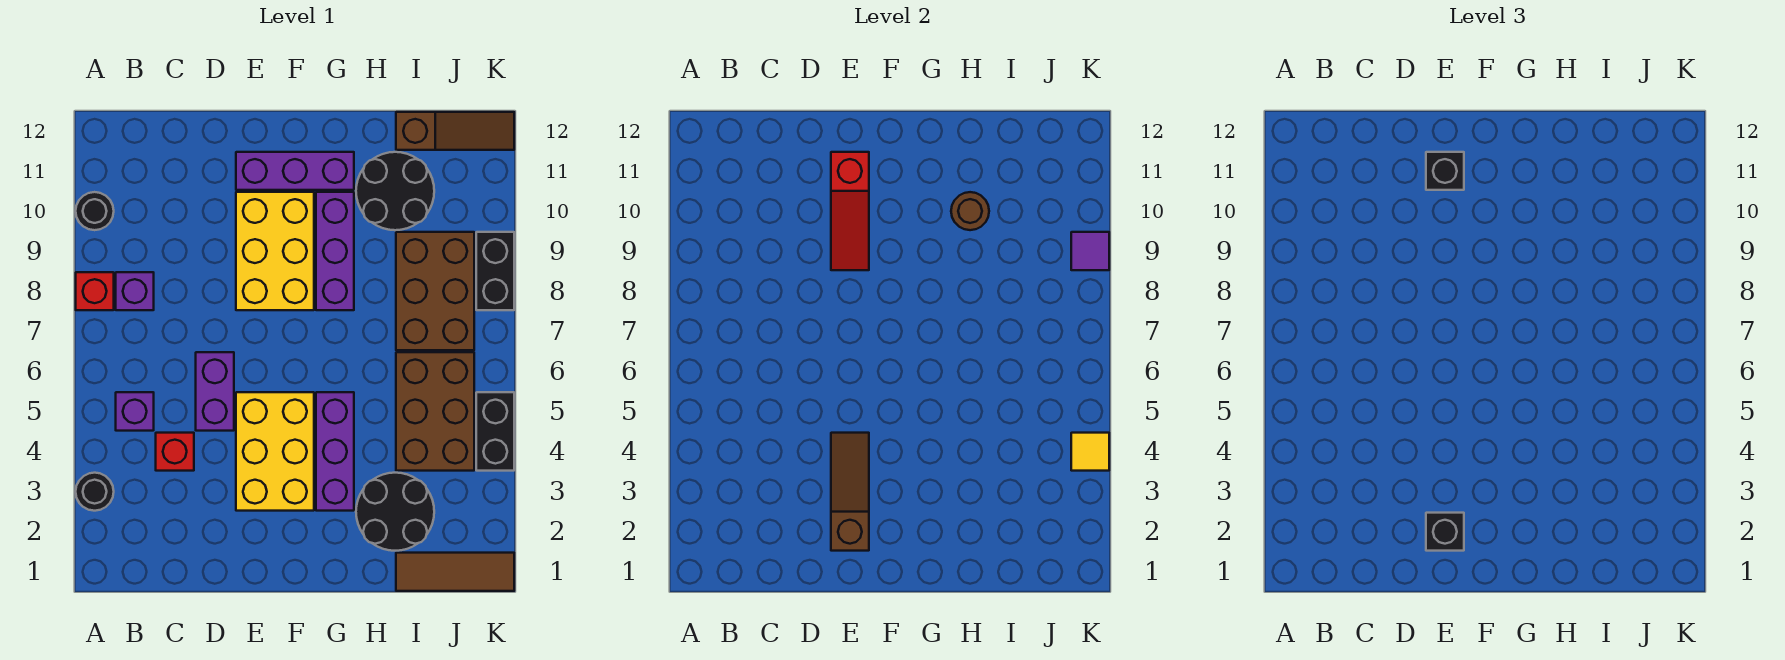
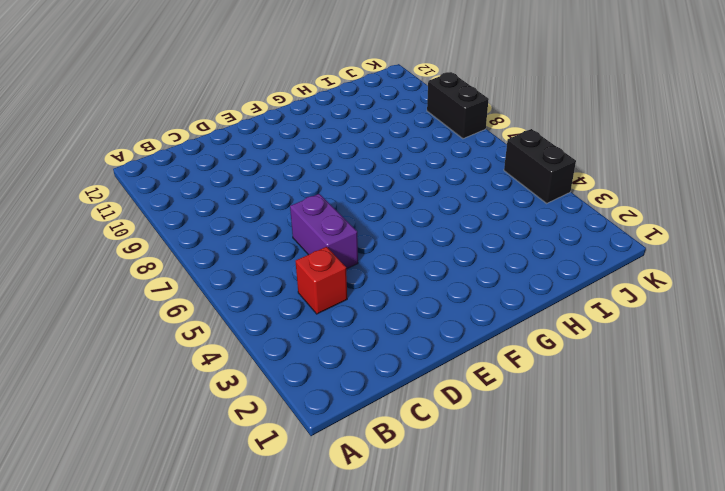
none -> black round brick A3 level 1
none -> red brick A8 level 1
none -> black round brick A10 level 1

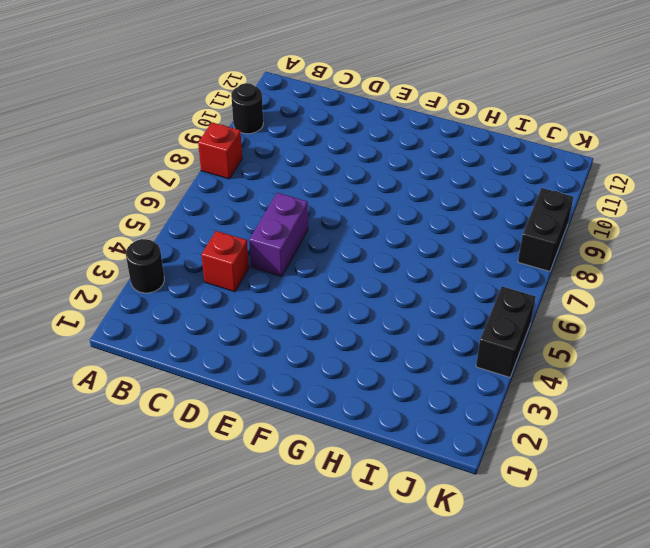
none -> purple brick B5 level 1
none -> purple brick B8 level 1
none -> yellow brick E3:F5 level 1

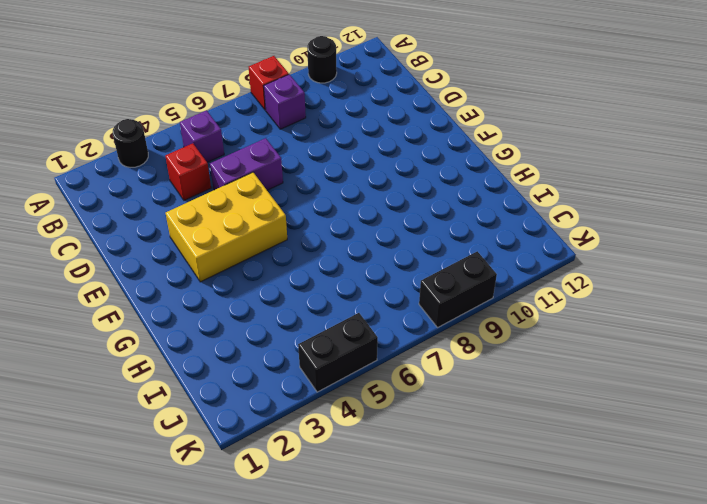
none -> yellow brick E8:F10 level 1
none -> purple brick E11:G11 level 1
none -> purple brick G3:G5 level 1

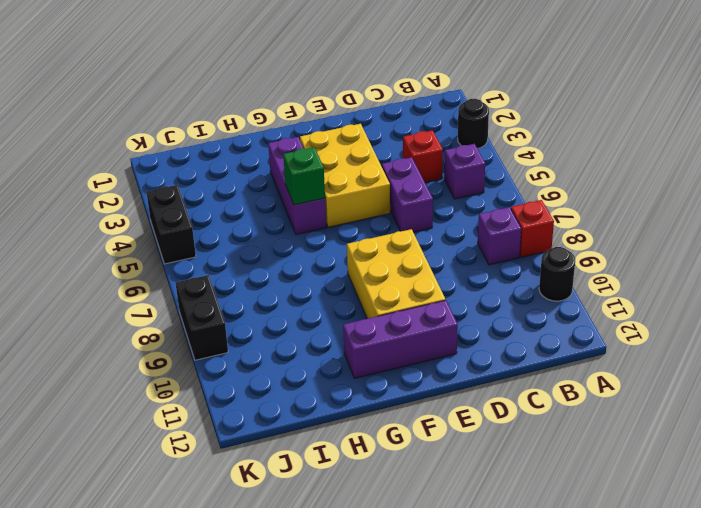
green brick G5 level 2 -> none
none -> purple brick G8:G10 level 1
none -> black round brick H2:I3 level 1
none -> black round brick H10:I11 level 1

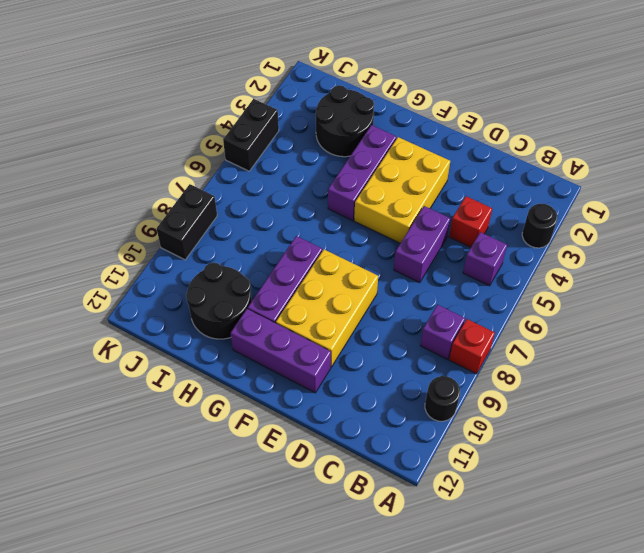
none -> brown tile I1:K1 level 1
none -> brown brick I4:J6 level 1
none -> brown brick I7:J9 level 1

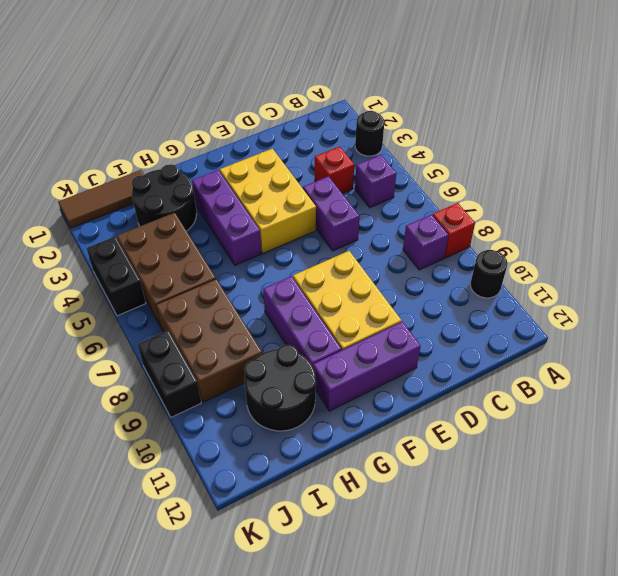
none -> brown slope I12:K12 level 1 top I
none -> brown slope E2:E4 level 2 top 2
none -> red slope E9:E11 level 2 top 11

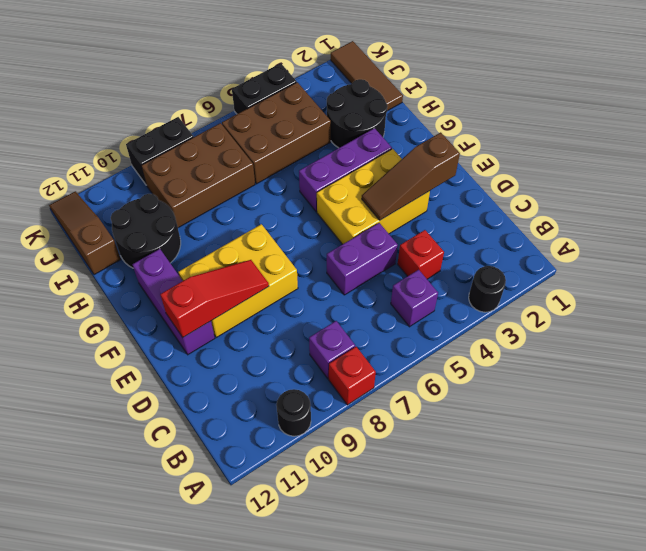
none -> purple brick G8:G10 level 1
none -> brown round brick H10 level 2
none -> yellow tile K4 level 2

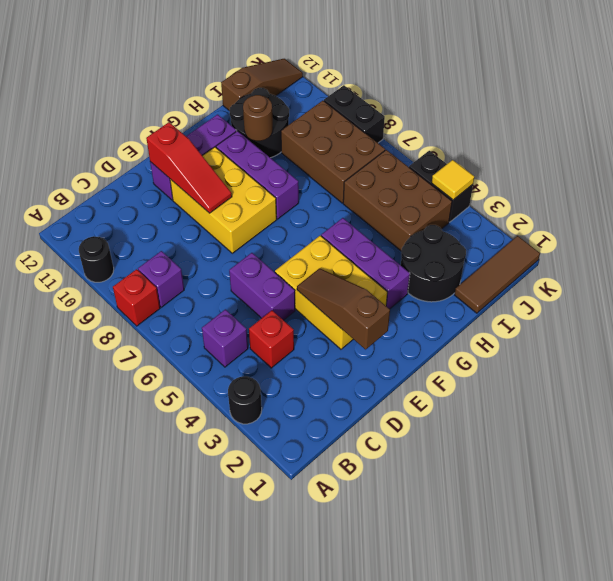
none -> purple tile K9 level 2
none -> black brick E2 level 3
none -> black brick E11 level 3

